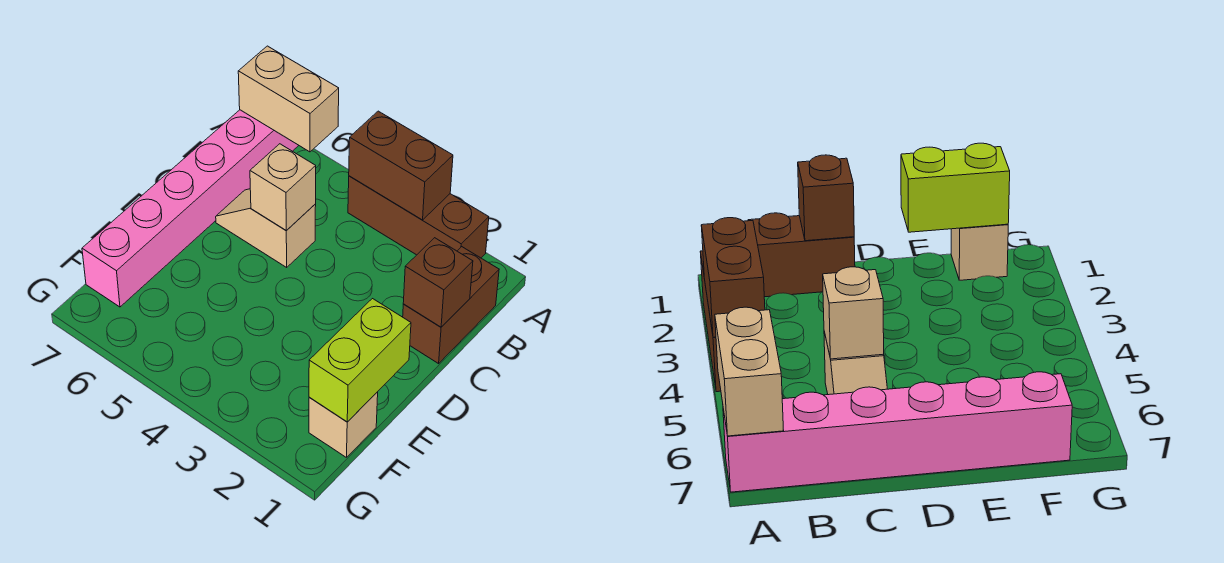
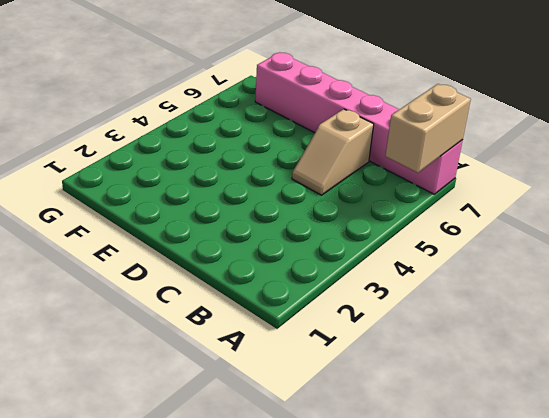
tan slope C5:C6 level 1 top 6 -> tan slope C5:C6 level 1 top 5
none -> brown brick A2:A4 level 1
none -> brown brick B1:C1 level 1

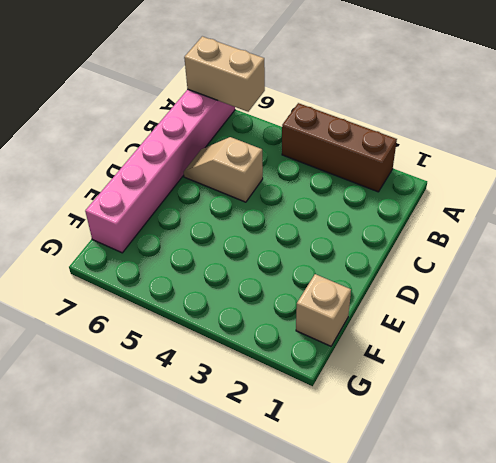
none -> brown brick B1:C1 level 1
none -> brown brick A3:A4 level 2

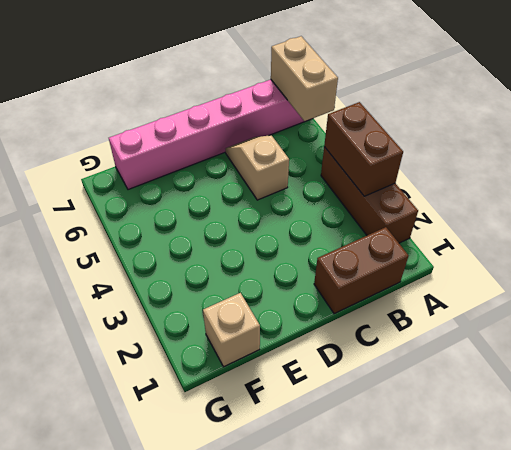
none -> brown brick C1 level 2
none -> tan brick C5 level 2

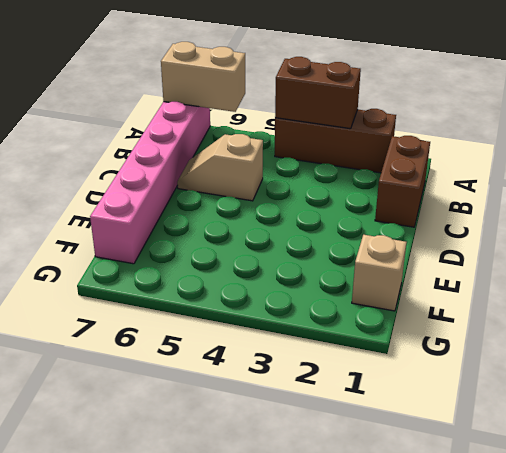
none -> brown brick C1 level 2
none -> tan brick C5 level 2

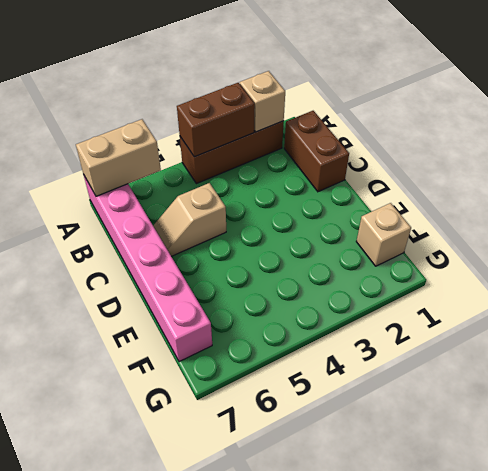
tan brick A2 level 2 -> tan brick C5 level 2
none -> brown brick C1 level 2
none -> lime brick E1:F1 level 2

